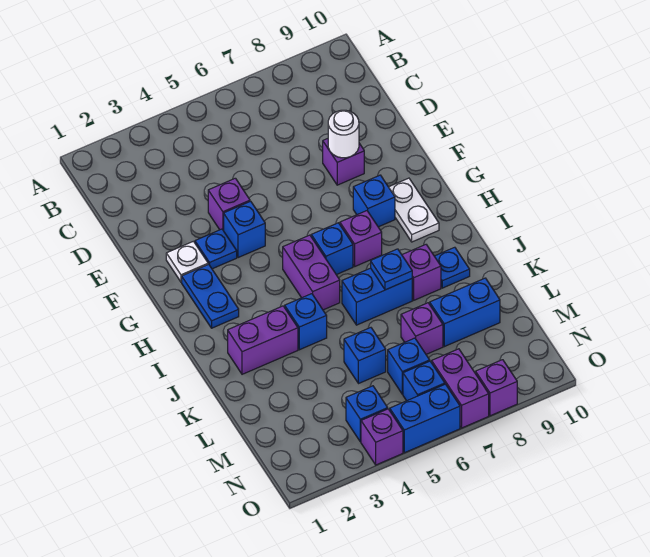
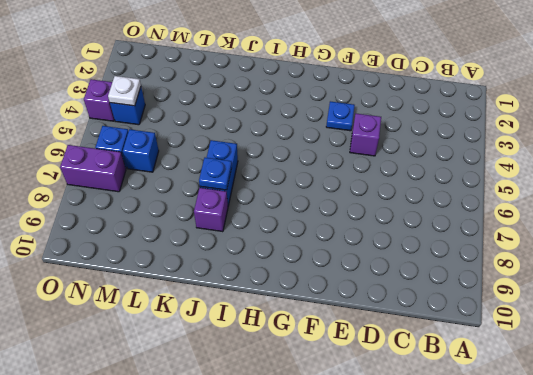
white plate N4 level 2 -> white plate F2 level 1
none -> purple brick E8 level 1
none -> blue brick F4 level 1
none -> blue plate G2:H2 level 1

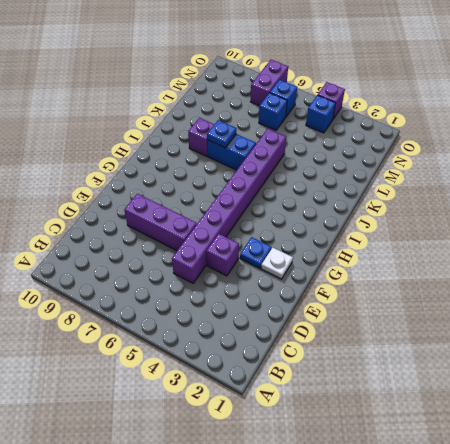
purple brick D5:K5 level 1 -> purple brick H5:I5 level 1
purple brick E6:E8 level 1 -> purple brick E8 level 1
none -> blue brick F4 level 1
none -> blue plate G2:H2 level 1
none -> blue brick G8 level 1

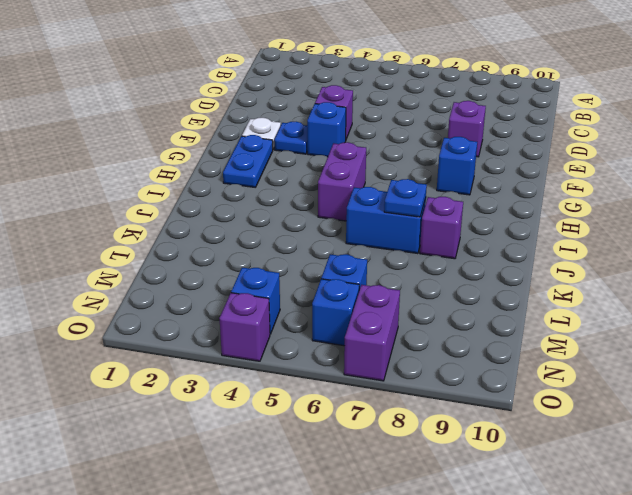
none -> white plate G9:H9 level 1
none -> blue brick H6 level 1
none -> purple brick H7 level 1

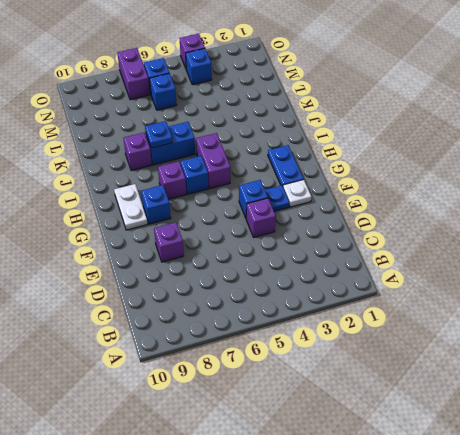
none -> purple brick J2:J3 level 1
none -> blue brick J4 level 1
none -> blue plate J9 level 1

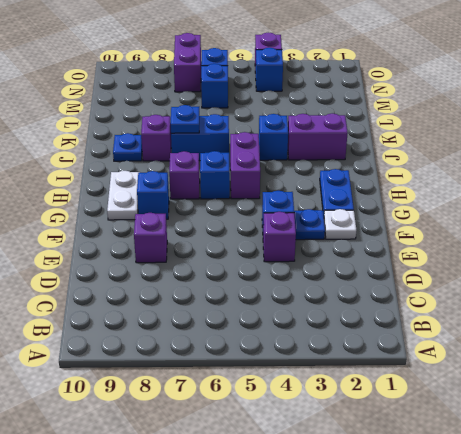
none -> blue brick L5 level 1
none -> purple brick L7 level 1
none -> blue brick L8:L9 level 1

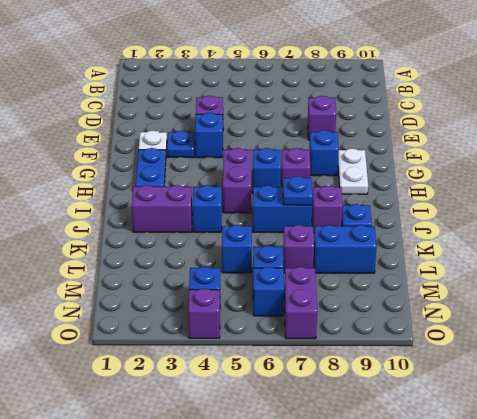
none -> blue brick O5:O6 level 1
none -> purple brick O8 level 1
none -> white round brick E8 level 2

